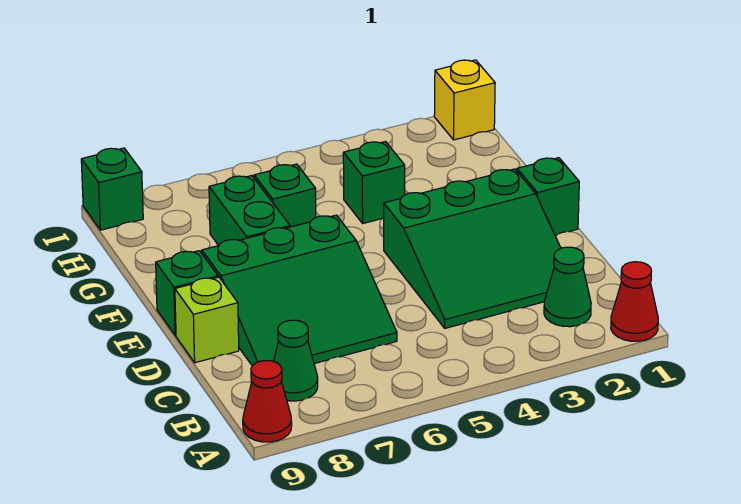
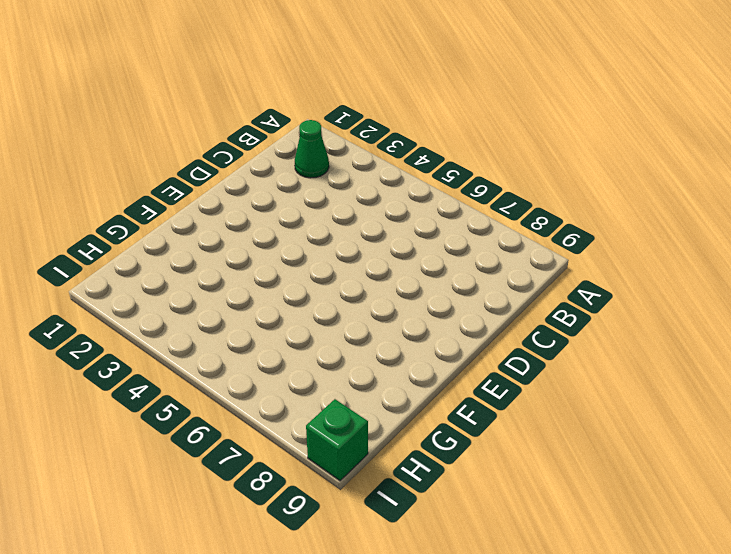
none -> red cone A1 level 1
none -> red cone A9 level 1
none -> green cone B8 level 1

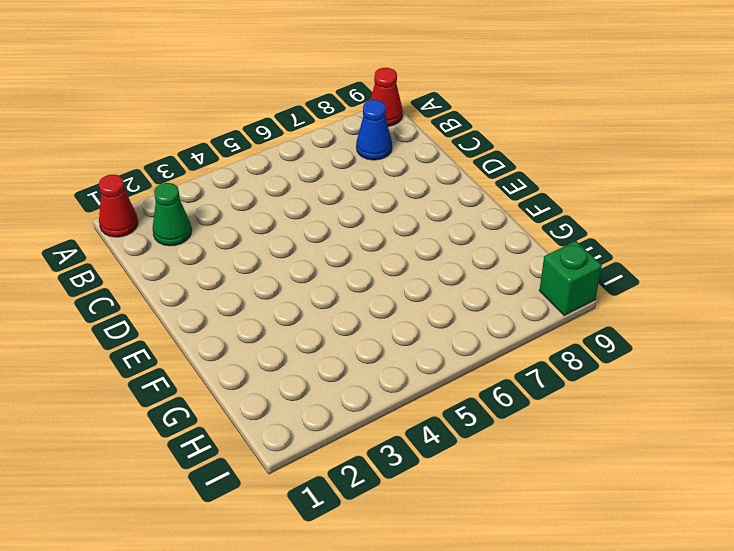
blue cone B8 level 1 -> green cone B8 level 1
none -> green slope C2:E4 level 1 top E
none -> green slope C6:E8 level 1 top E
none -> lime brick D9 level 1

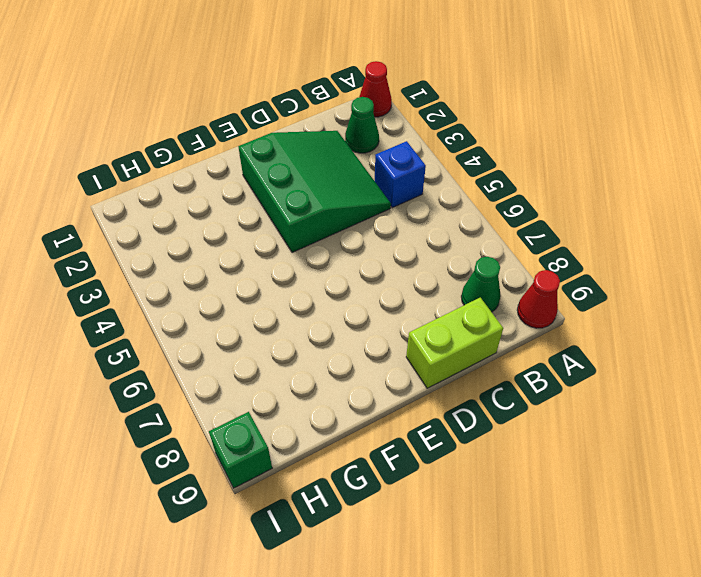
blue brick B4 level 1 -> none
lime brick C9:D9 level 1 -> lime brick D9 level 1
none -> green slope C6:E8 level 1 top E
none -> green brick E1 level 1
none -> green brick E9 level 1

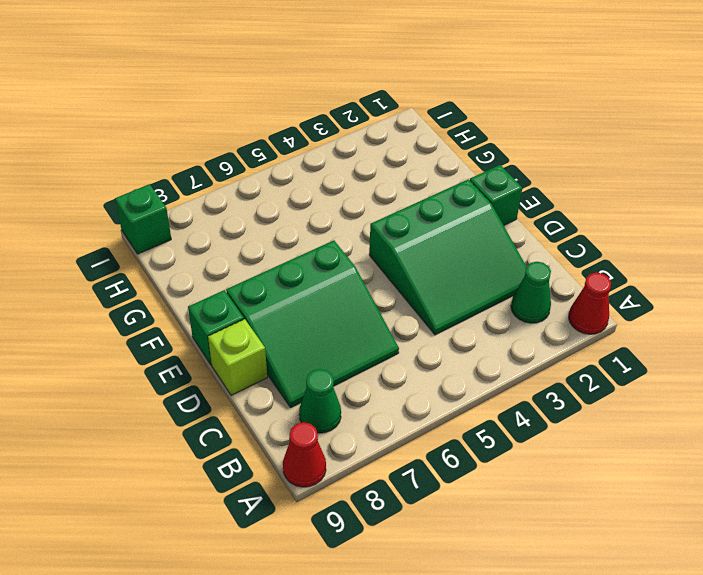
none -> green brick F7:G7 level 1
none -> green brick G4 level 1
none -> green brick G6 level 1

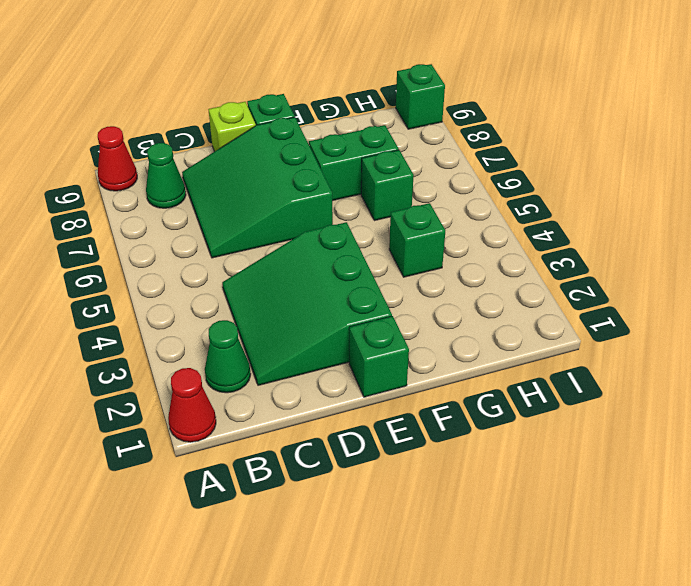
none -> yellow brick I1 level 1

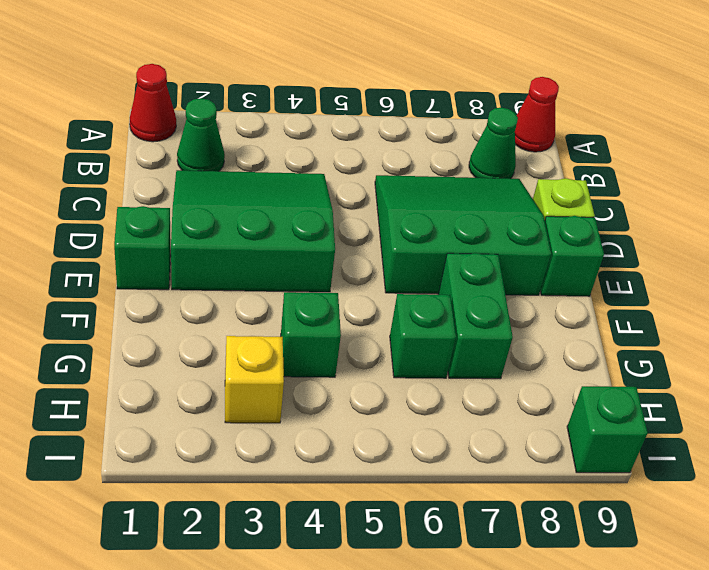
yellow brick H3 level 1 -> yellow brick I1 level 1

